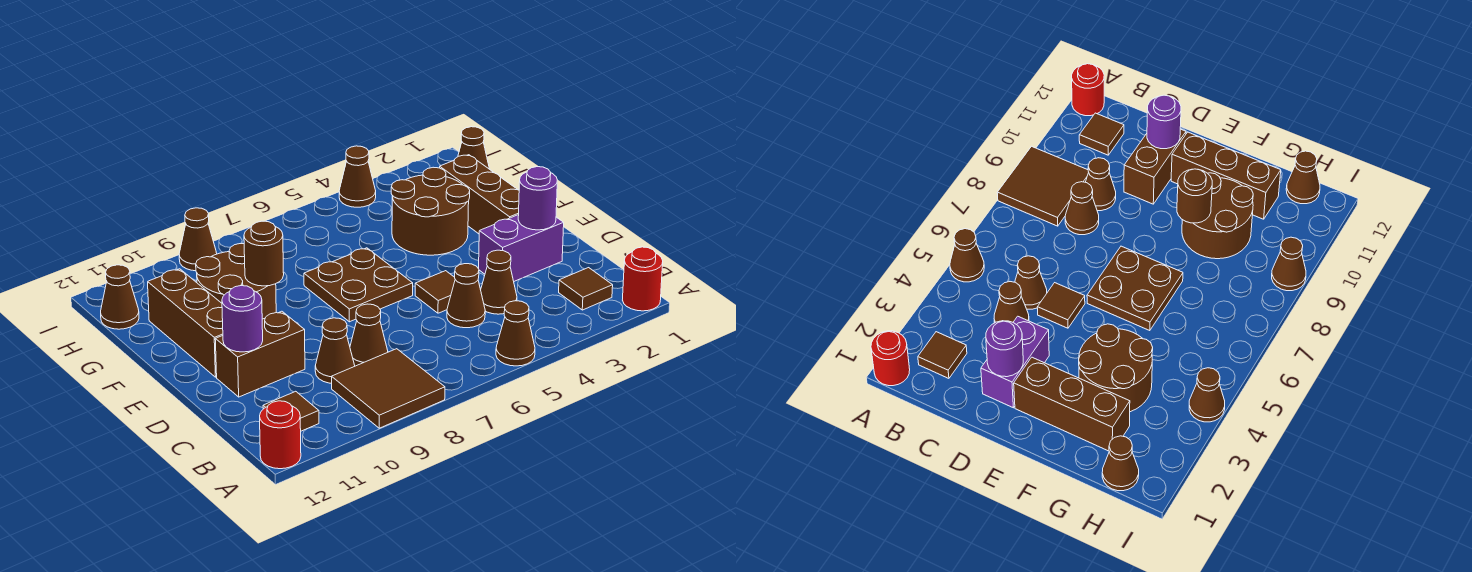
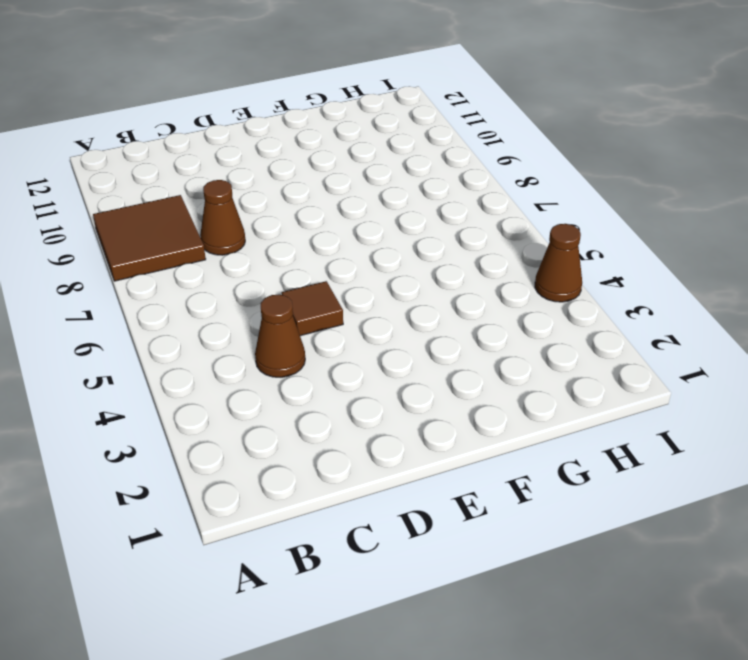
none -> red round brick A1 level 1
none -> brown cone A5 level 1
none -> red round brick A12 level 1

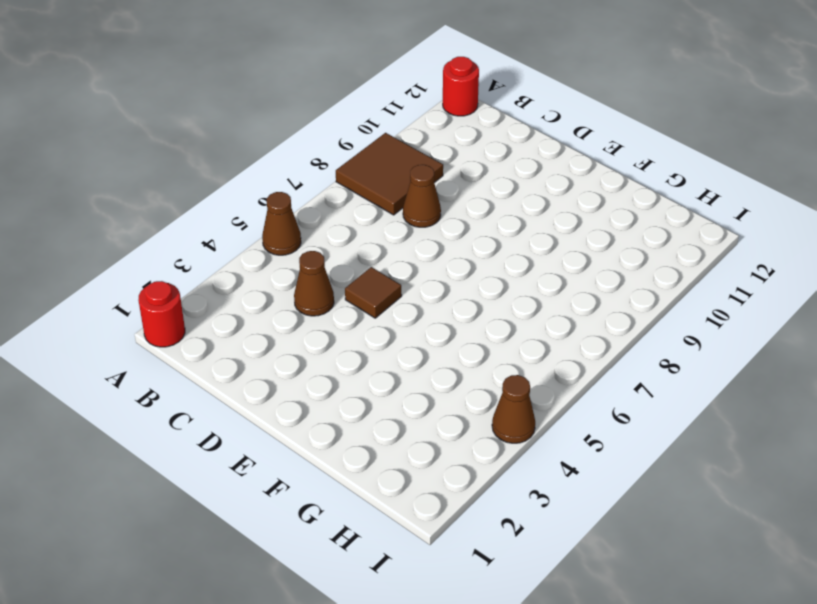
none -> brown tile B2 level 1
none -> brown tile B11 level 1
none -> brown cone C5 level 1

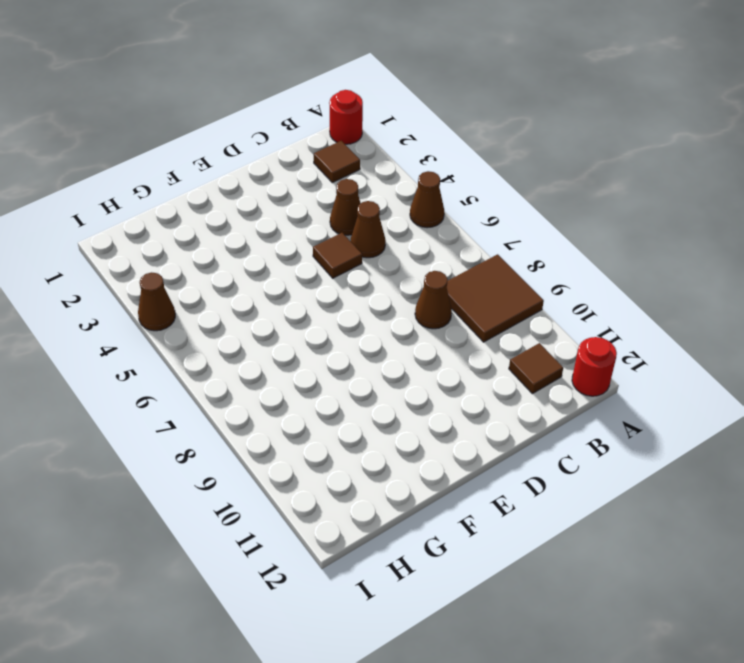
none -> brown cone C9 level 1
none -> purple brick D2:D3 level 1
none -> brown brick D10:D11 level 1

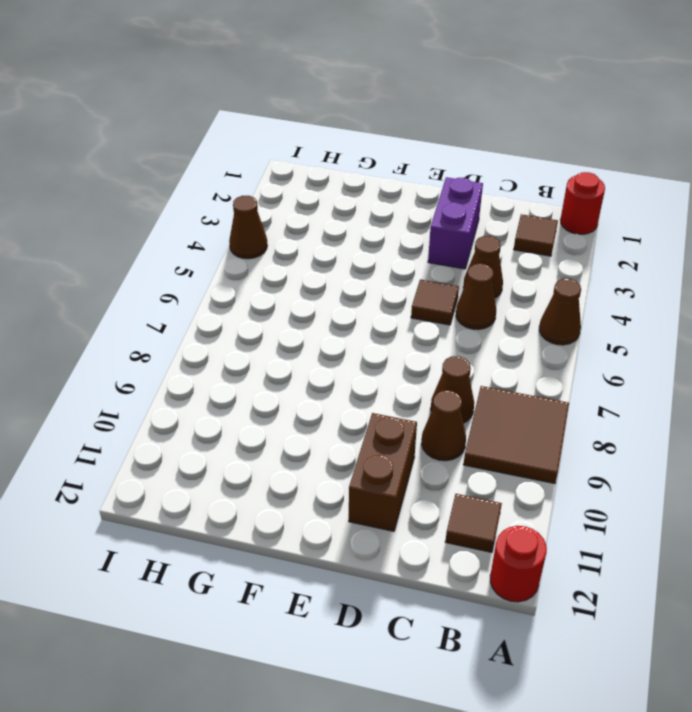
none -> brown brick E2:G2 level 1
none -> brown plate E6:F7 level 1
none -> brown brick E11:G11 level 1

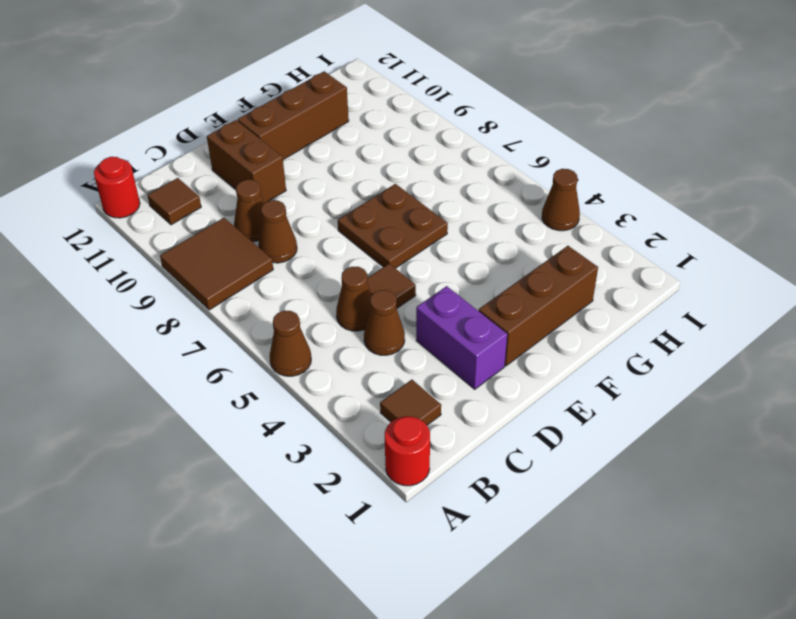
none -> brown round brick F3:G4 level 1
none -> brown round brick F9:G10 level 1
none -> brown cone H1 level 1

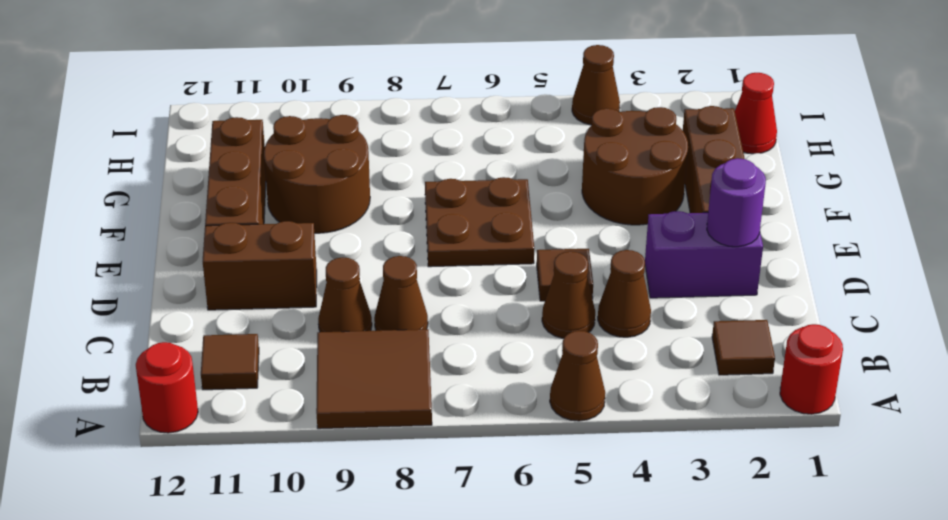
red cone H1 level 1 -> brown cone H1 level 1
none -> brown cone H12 level 1
none -> brown cone I9 level 1
none -> purple round brick D11 level 2

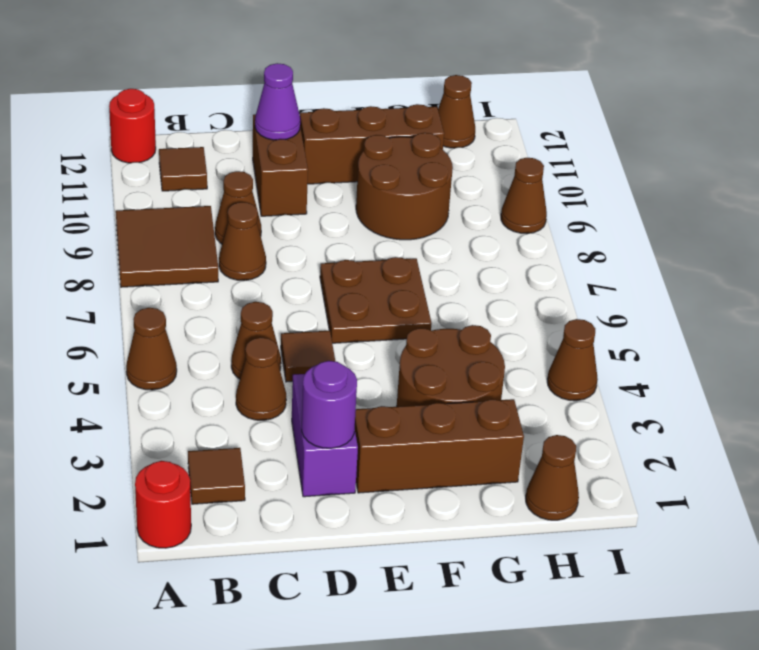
purple cone D11 level 2 -> purple round brick D11 level 2
none -> brown round brick F9 level 2

